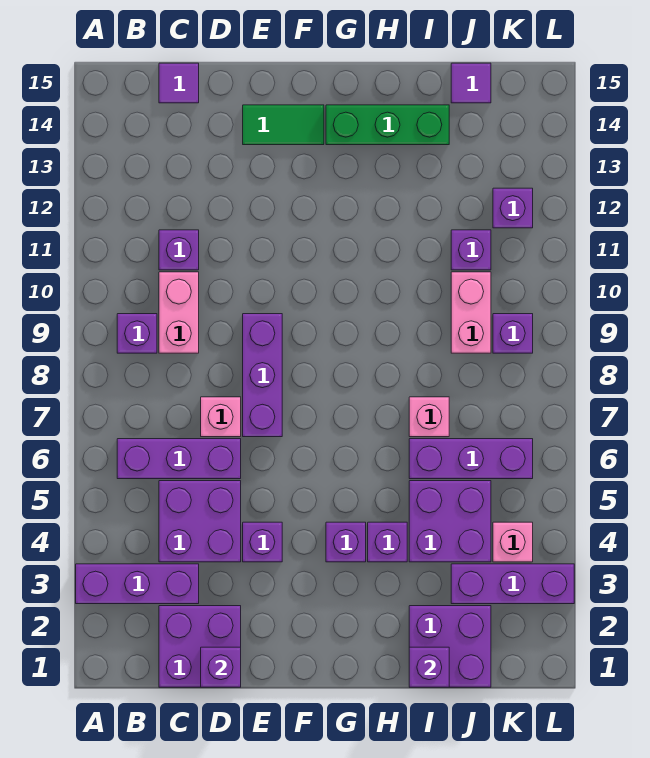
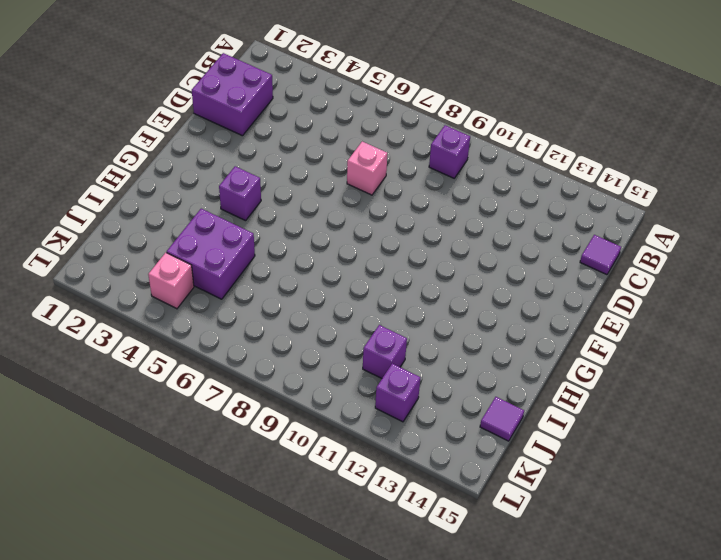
none -> purple brick A3:C3 level 1
none -> purple brick B6:D6 level 1
none -> purple brick C4:D5 level 1

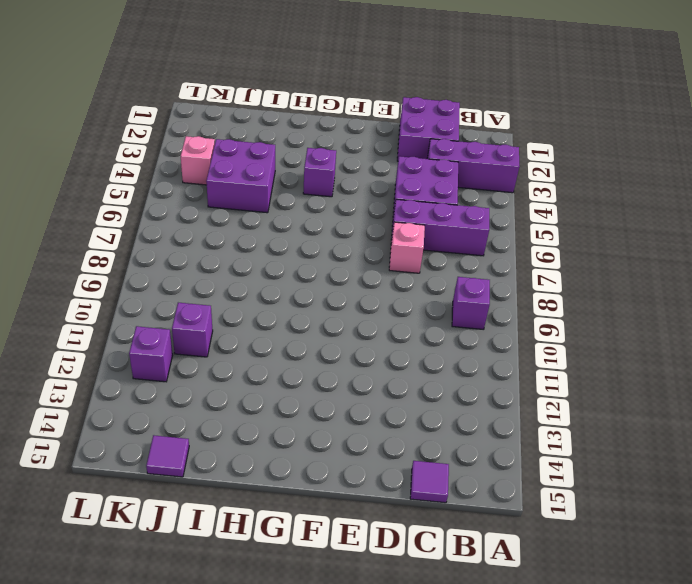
none -> pink brick C9:C10 level 1
none -> purple brick C11 level 1
none -> purple brick E4 level 1

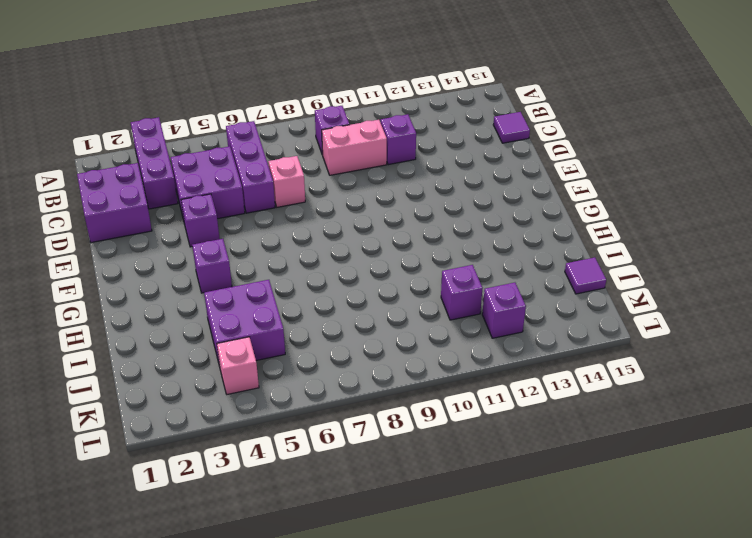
none -> purple brick E7:E9 level 1
none -> green tile E14:F14 level 1
none -> green brick G14:I14 level 1

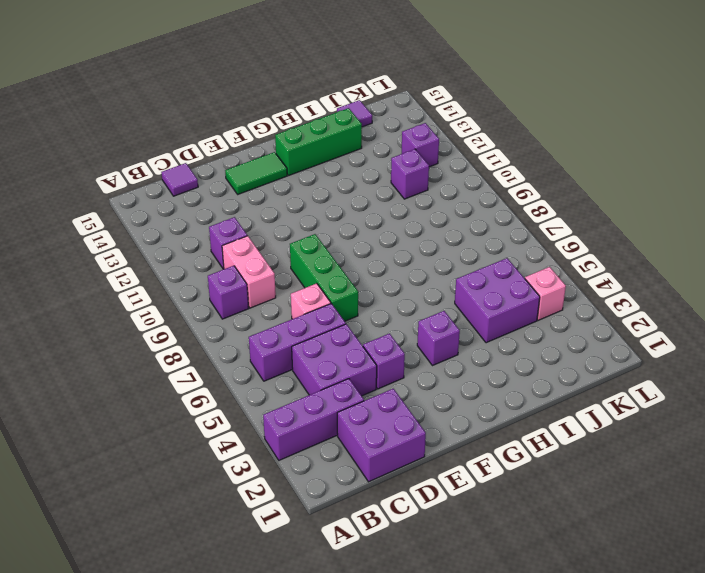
green brick E7:E9 level 1 -> purple brick E7:E9 level 1
none -> purple brick H4 level 1
none -> purple brick I1:J2 level 1
none -> purple brick I6:K6 level 1

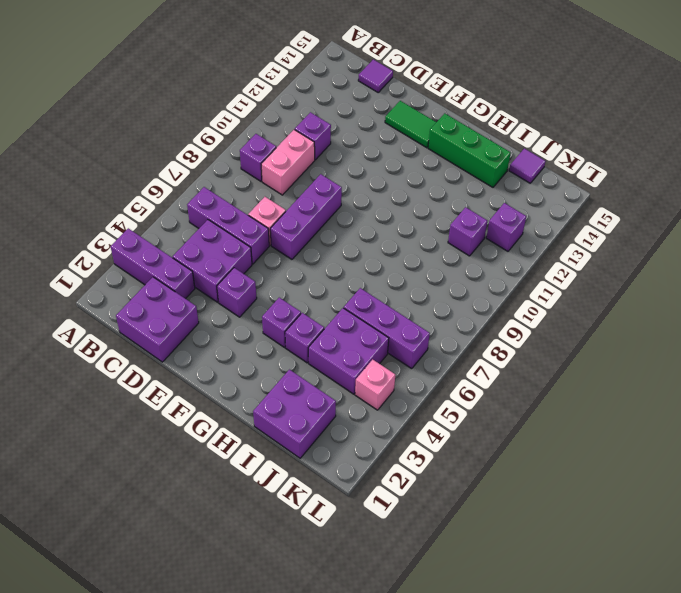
none -> pink brick I7 level 1
none -> purple brick J3:L3 level 1
none -> pink brick J9:J10 level 1

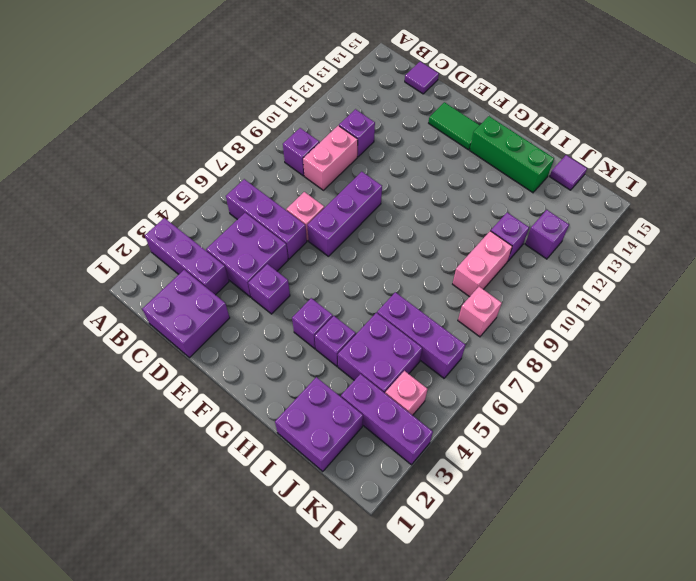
pink brick K8 level 1 -> pink brick I7 level 1
none -> purple brick K9 level 1
none -> purple brick D1 level 2
none -> purple brick I1 level 2

